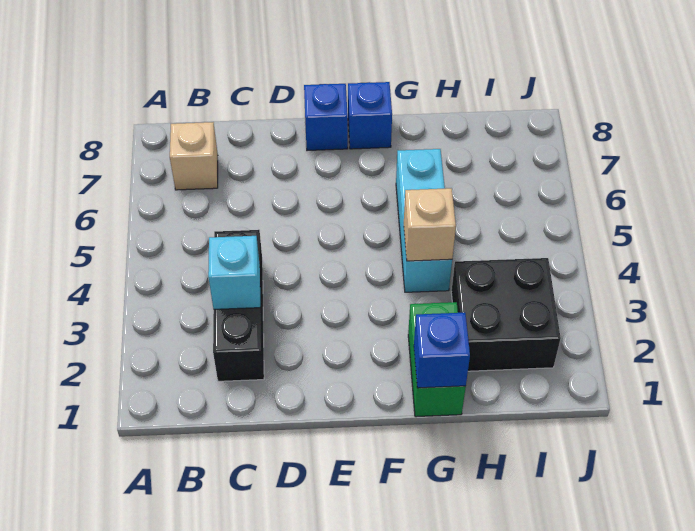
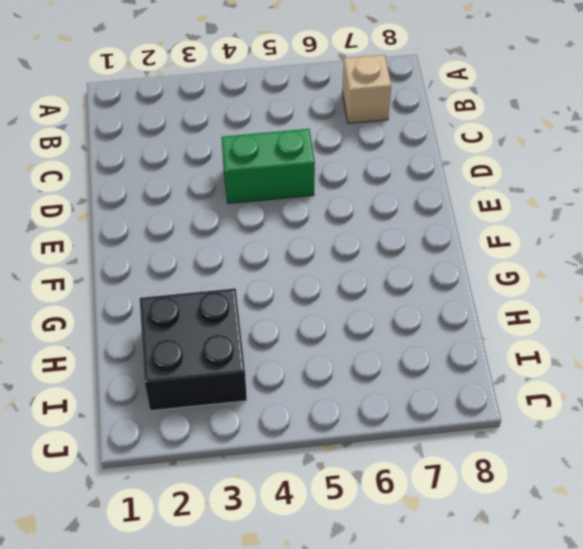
green brick D4:D5 level 1 -> green brick G1:G2 level 1
none -> black brick C2:C4 level 1
none -> blue brick E8 level 1

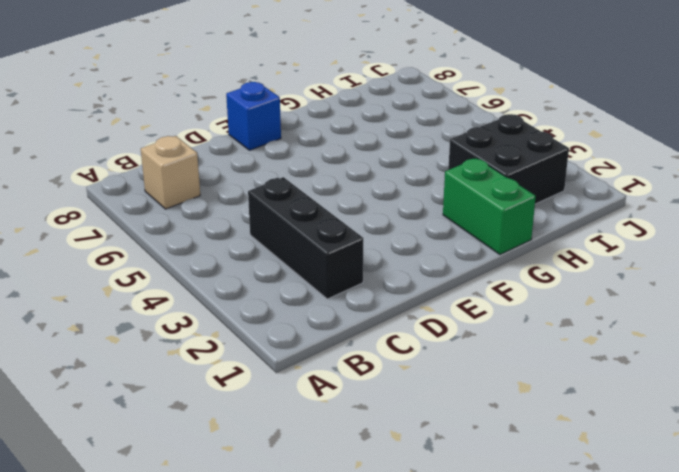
none -> blue brick F8 level 1
none -> cyan brick G4:G6 level 1

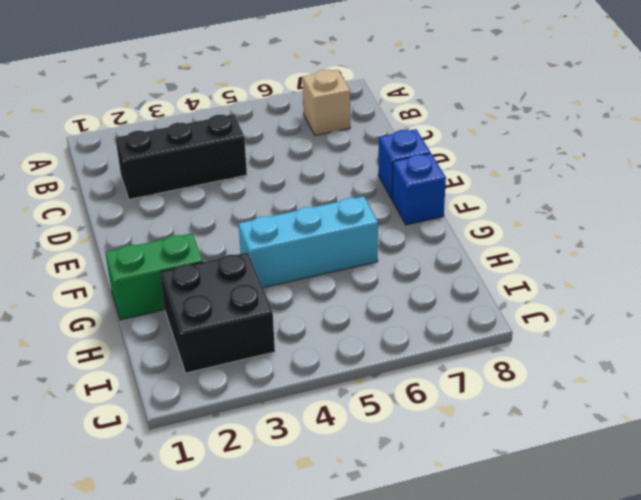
none -> cyan brick C3 level 2
none -> blue brick G1 level 2

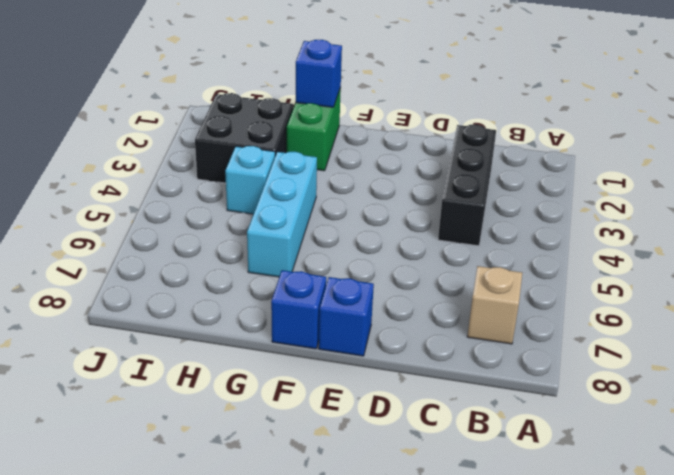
cyan brick H4 level 1 -> cyan brick C3 level 2
none -> tan brick G4 level 2

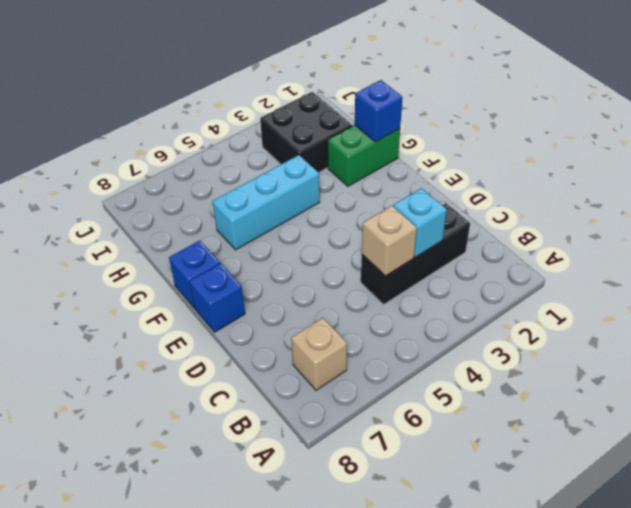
tan brick C4 level 2 -> tan brick G4 level 2

